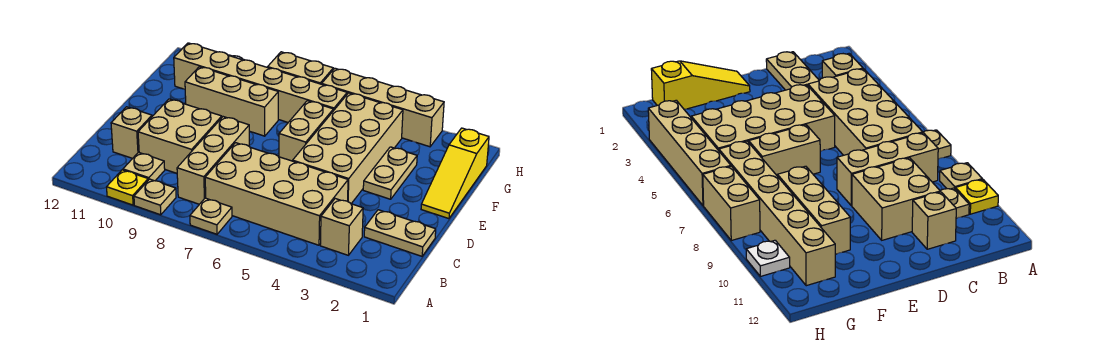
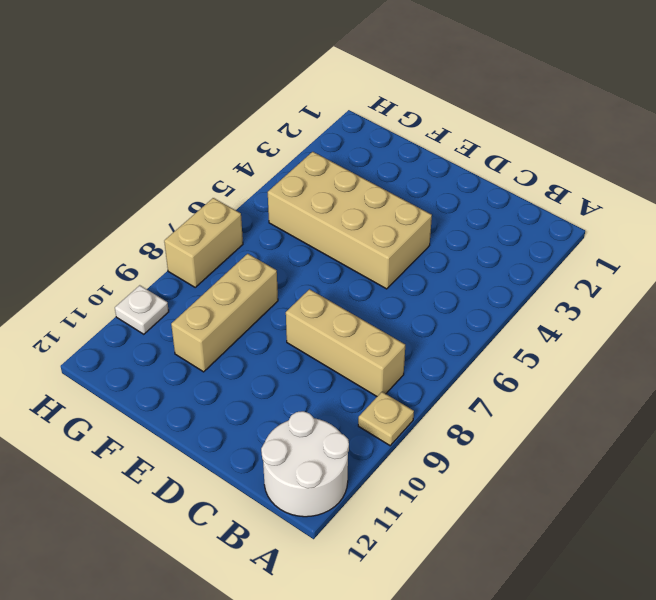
white round brick A11:B12 level 1 -> none
none -> tan plate A7 level 1
none -> yellow plate A10 level 1
none -> tan brick B3 level 1

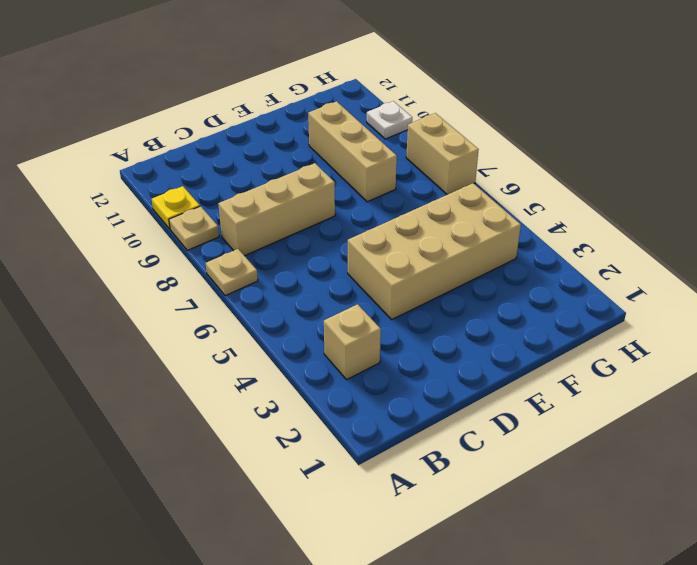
none -> tan brick B4:C7 level 1
none -> tan plate B10 level 1
none -> tan plate C1:C2 level 1

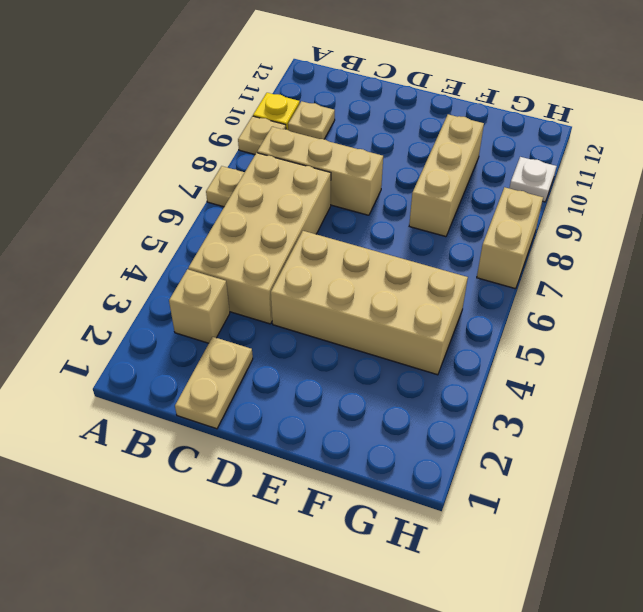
none -> tan brick C9:D10 level 1
none -> tan brick C11 level 1
none -> yellow slope E1:G1 level 1 top G

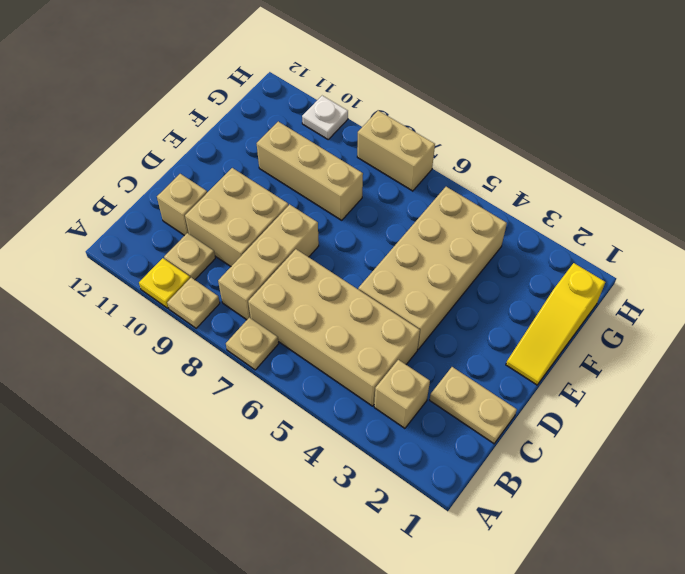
none -> tan plate E3:F3 level 1
none -> tan brick E6:F6 level 1
none -> tan brick G6:G11 level 1

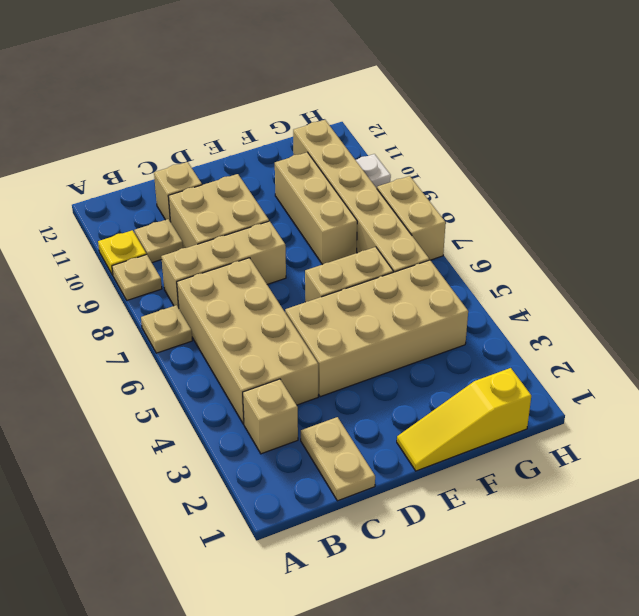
none -> tan plate E3:F3 level 1
none -> tan brick H3:H6 level 1

